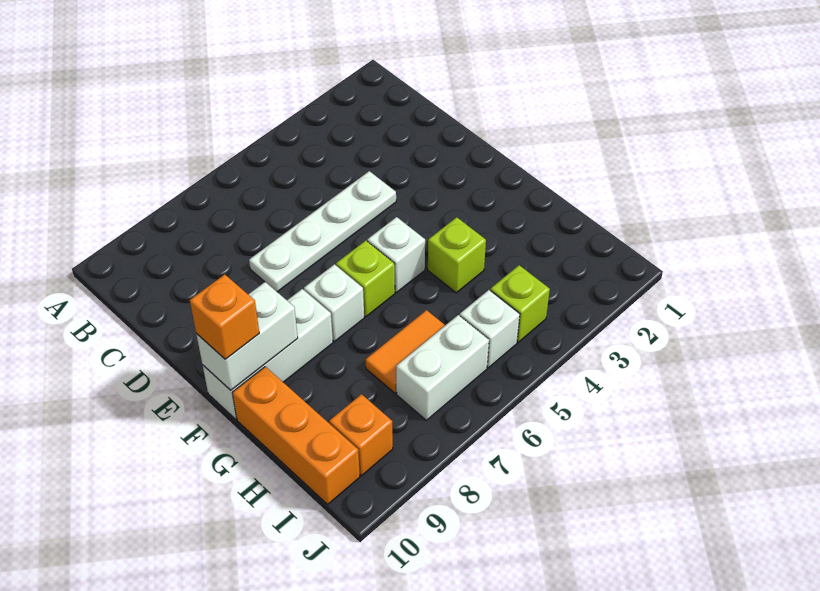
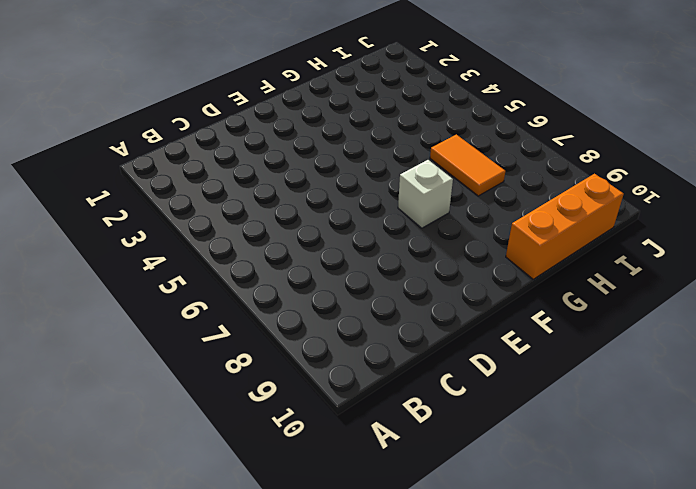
none -> white plate D4:D7 level 1
none -> white brick F5 level 1
none -> lime brick F6 level 1

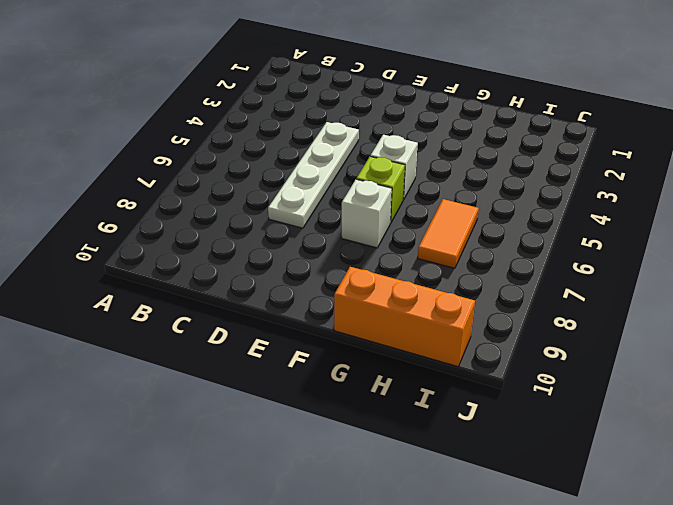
none -> white brick F8:F10 level 1
none -> lime brick G4 level 1
none -> lime brick I4 level 1

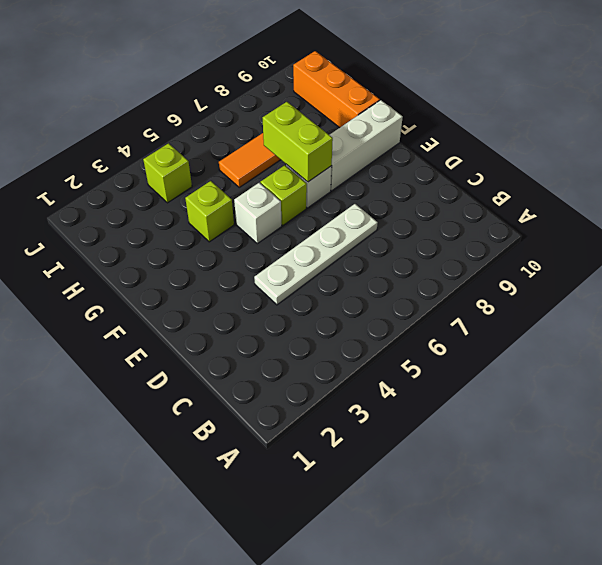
lime brick F7:G7 level 2 -> none
none -> white brick I5 level 1
none -> white brick I6:I7 level 1
none -> orange brick I9 level 1

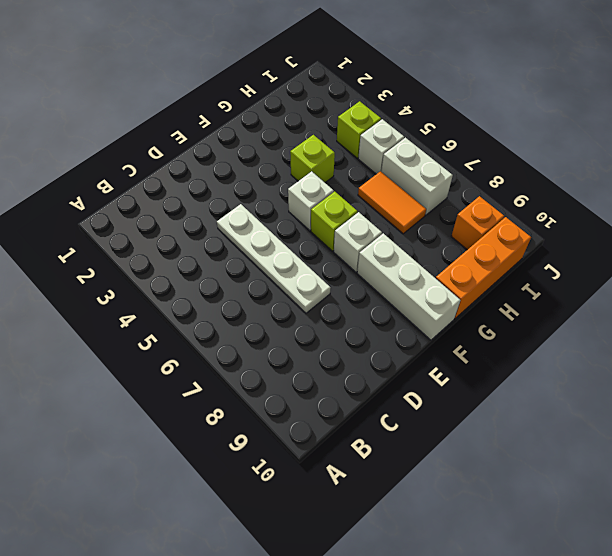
none -> white brick F9:F10 level 2
none -> orange brick F10 level 3

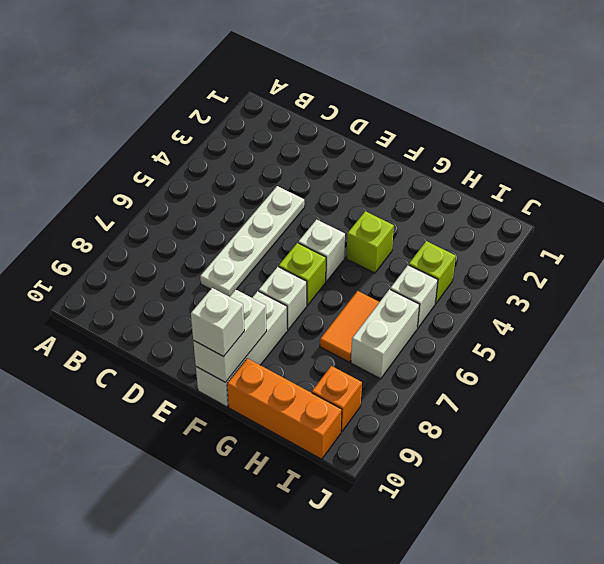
white brick F10 level 3 -> orange brick F10 level 3

